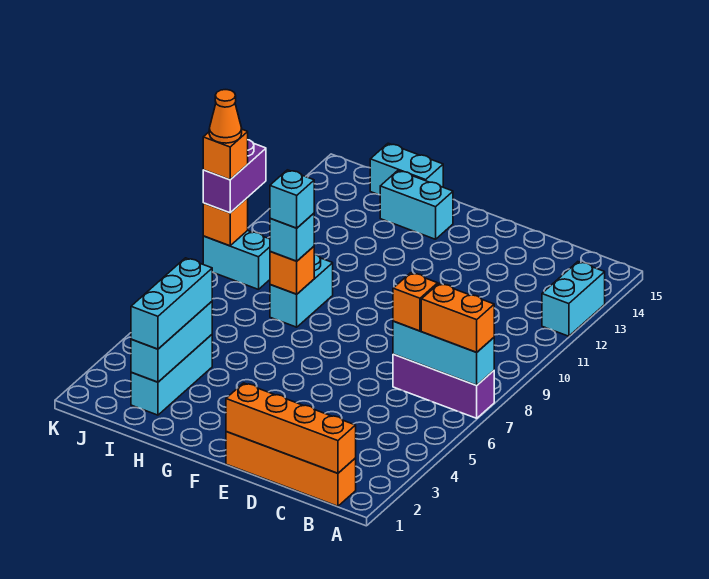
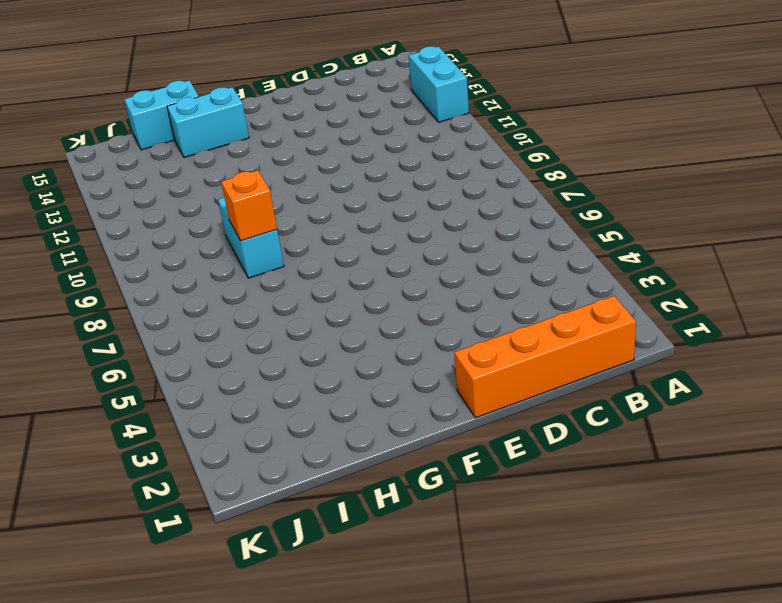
none -> purple brick A7:C7 level 1
none -> cyan brick I2:I4 level 1
none -> cyan brick J9:K9 level 1

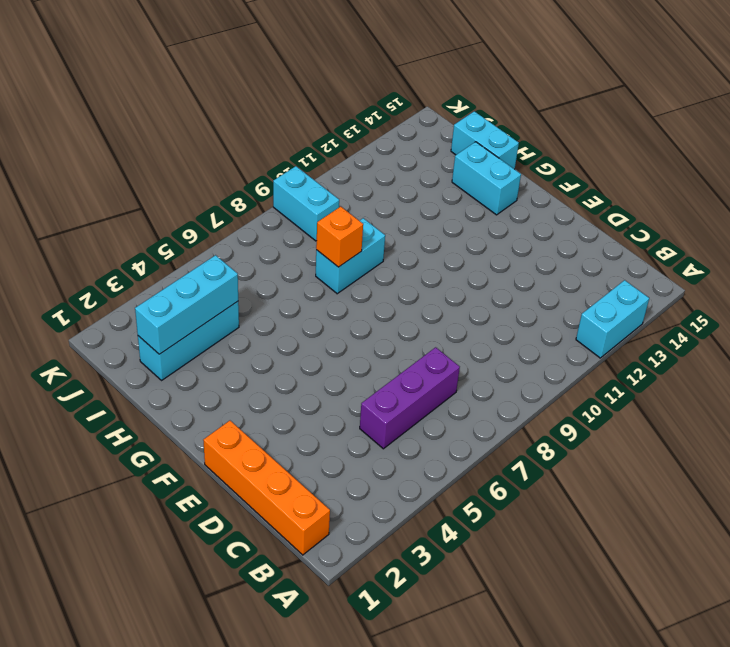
purple brick C5:C7 level 1 -> purple brick A7:C7 level 1
none -> cyan brick A7:C7 level 2
none -> orange brick B1:E1 level 2
none -> orange brick K9 level 2

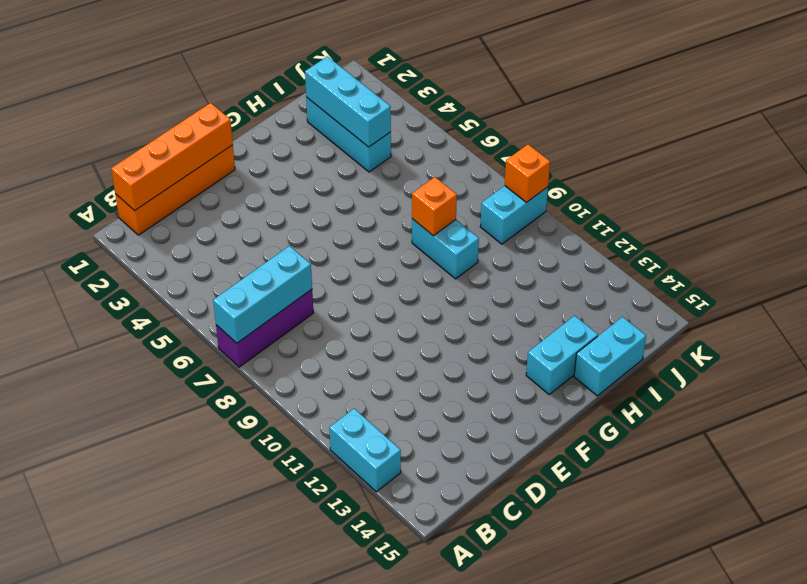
none -> orange brick A7:B7 level 3
none -> orange brick C7 level 3
none -> cyan brick H8 level 3

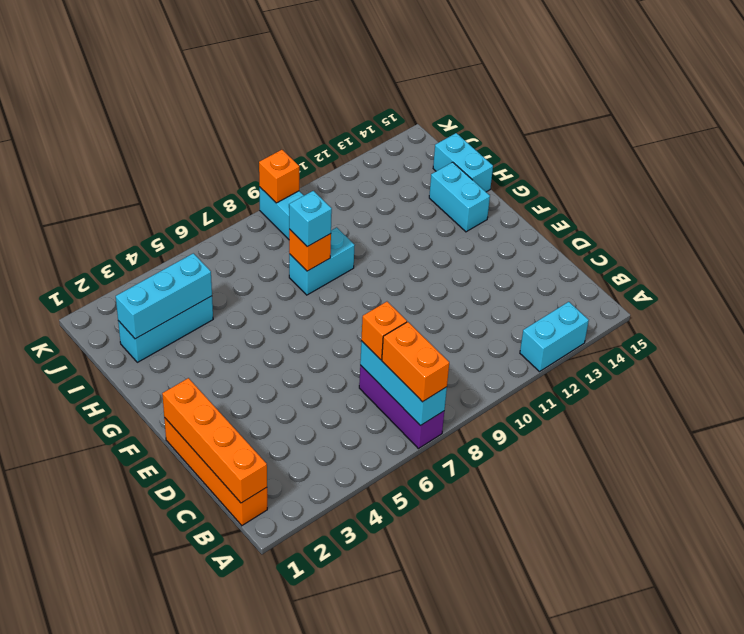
none -> cyan brick I2:I4 level 3
none -> purple brick K9:K10 level 3
none -> cyan brick H8 level 4

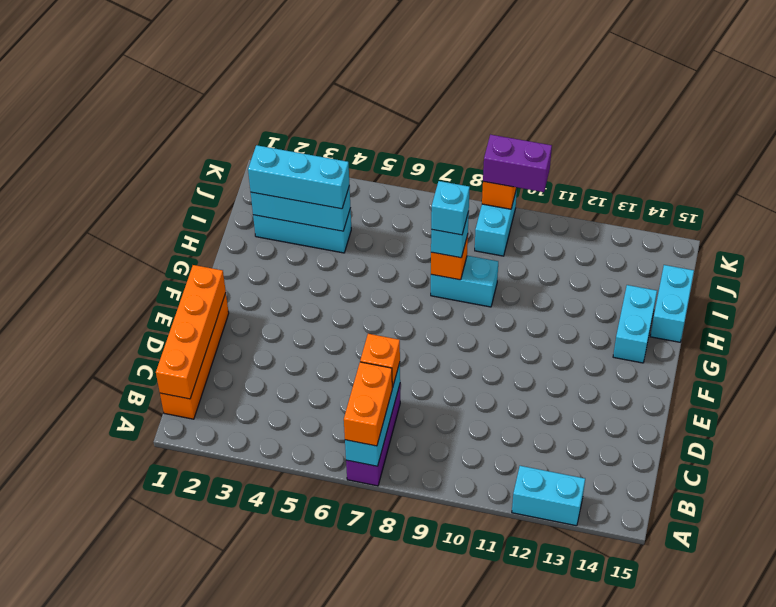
none -> orange brick K9 level 4
none -> orange cone K9 level 5

